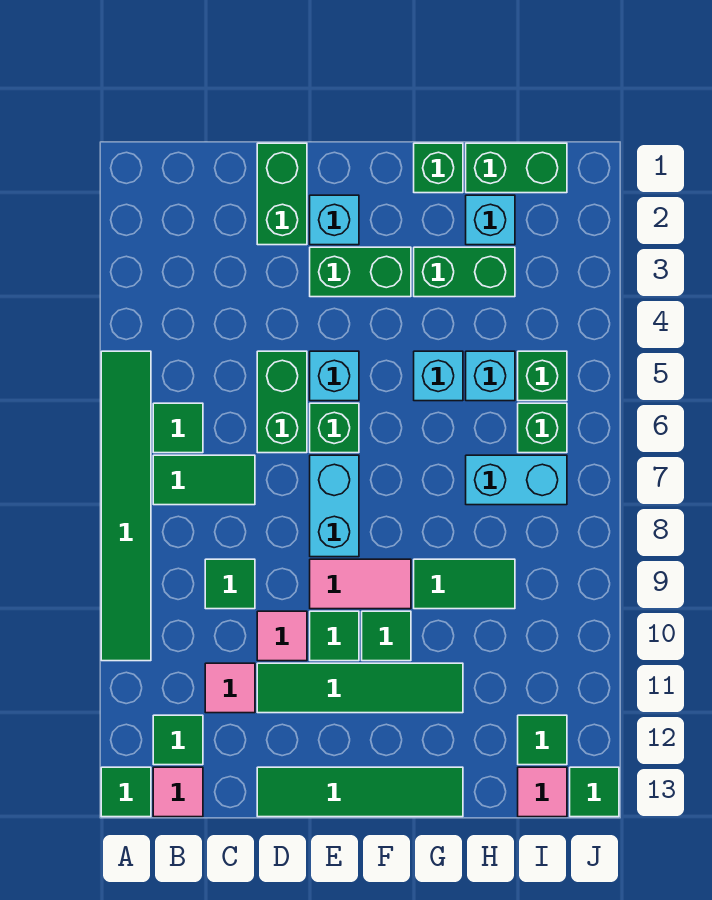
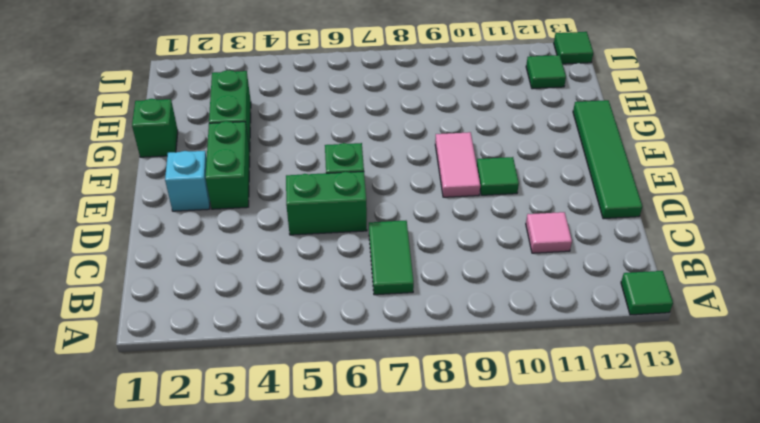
none -> green tile A5:A10 level 1
none -> green tile B6 level 1
none -> green tile B12 level 1
none -> pink tile B13 level 1

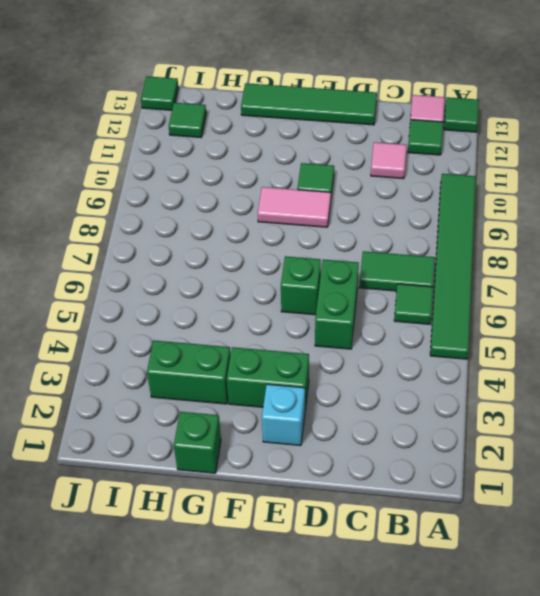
none -> green tile C9 level 1
none -> green brick D1:D2 level 1
none -> pink tile D10 level 1
none -> green tile D11:G11 level 1

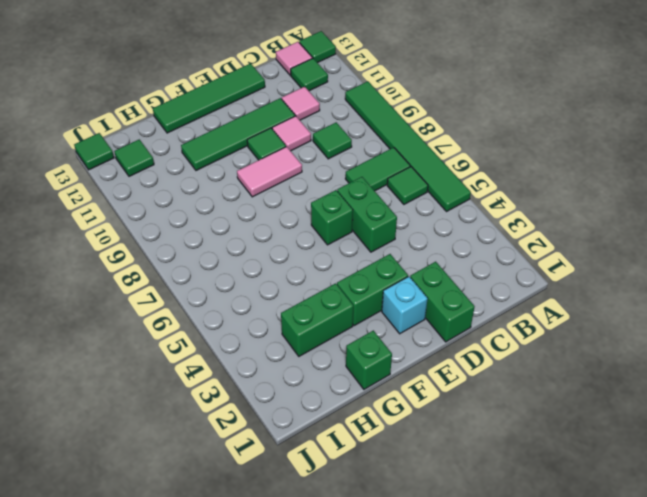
none -> cyan brick E5 level 1
none -> cyan brick E7:E8 level 1
none -> green tile F10 level 1
none -> cyan brick G5 level 1

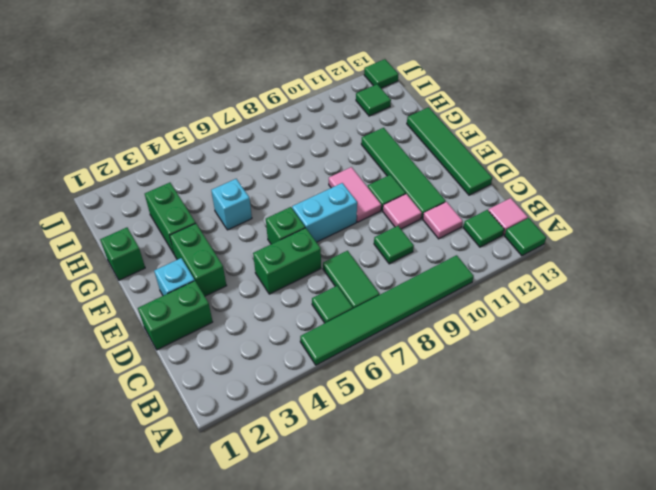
none -> cyan brick E5 level 1
none -> green tile F10 level 1
none -> green tile G9:H9 level 1
none -> green brick H1:I1 level 1

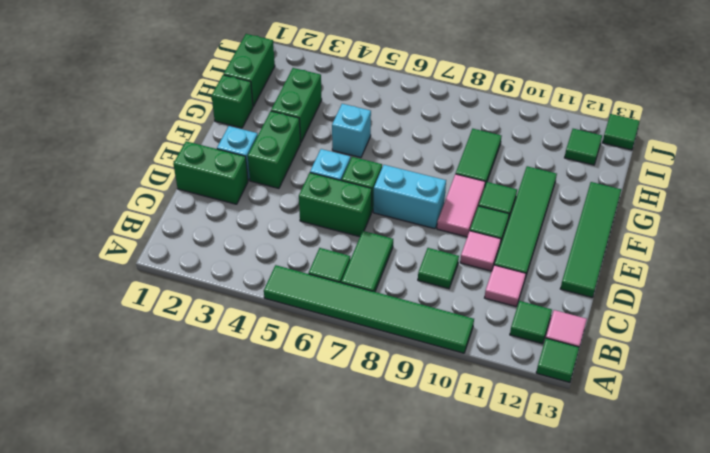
none -> cyan brick H2 level 1
none -> cyan brick H5 level 1
none -> cyan brick H7:I7 level 1
none -> green brick I5 level 1

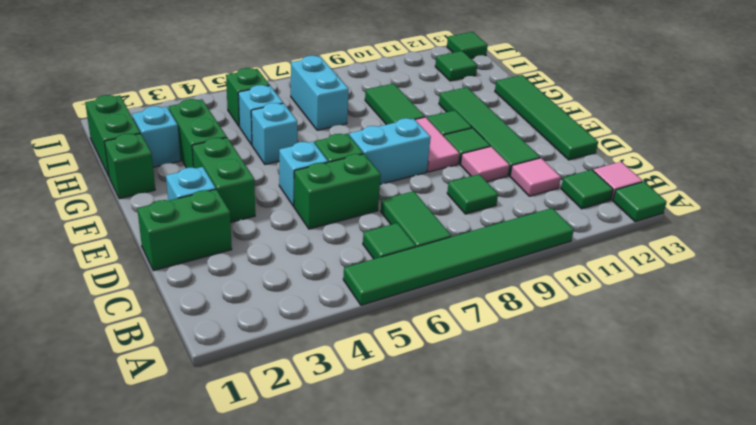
none -> green brick I6 level 1
none -> pink tile I13 level 1

